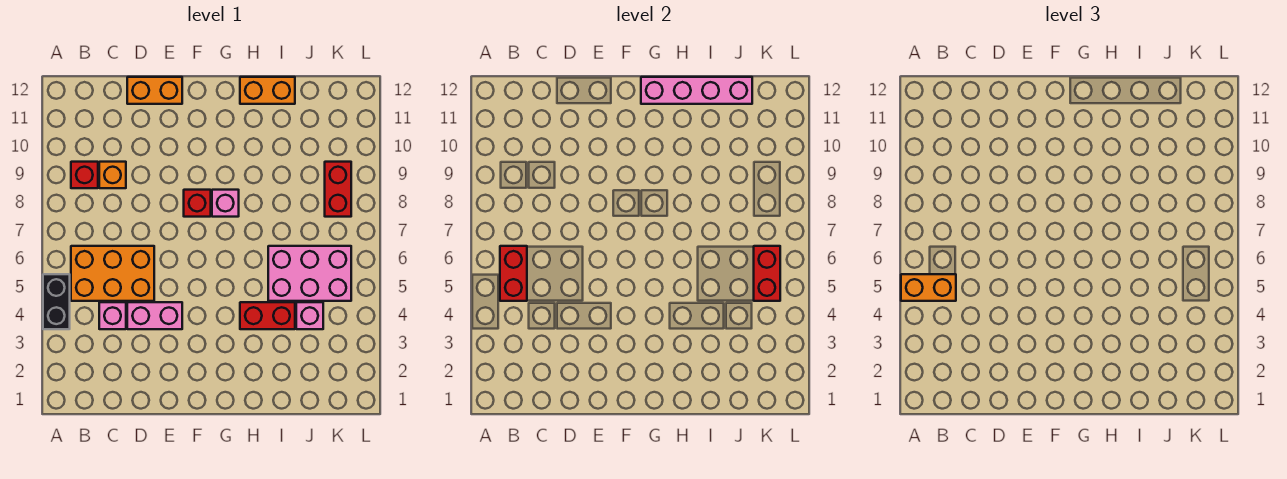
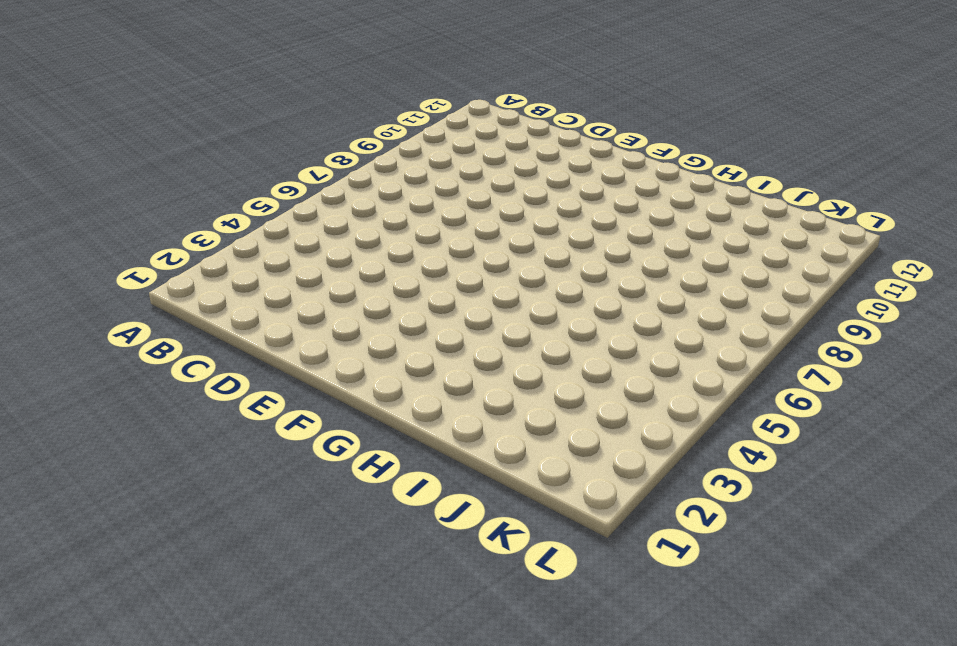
none -> black brick A4:A5 level 1
none -> orange brick B5:D6 level 1
none -> red brick B9 level 1

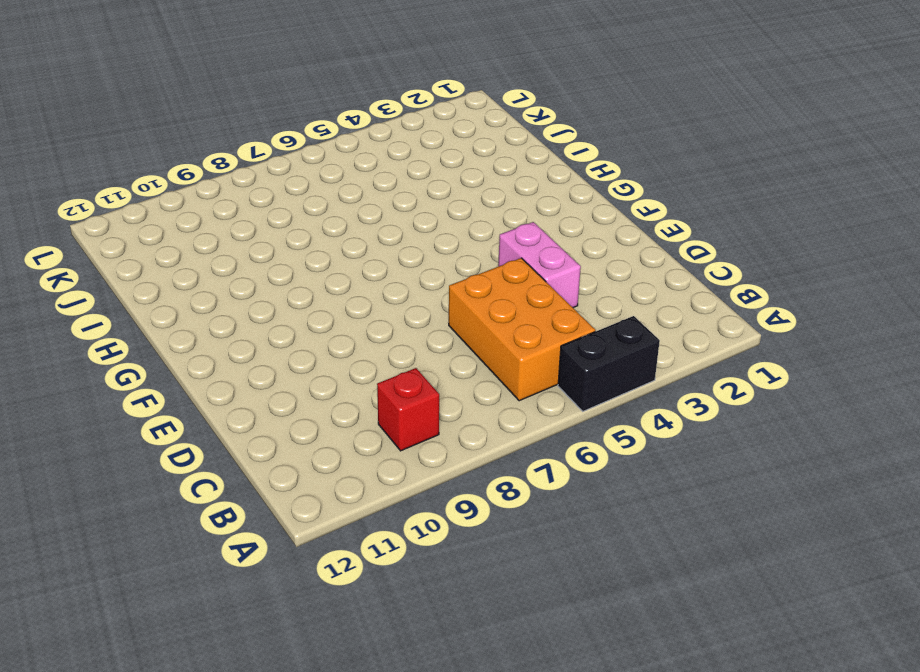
none -> pink brick C4 level 1
none -> orange brick C9 level 1
none -> orange brick D12:E12 level 1

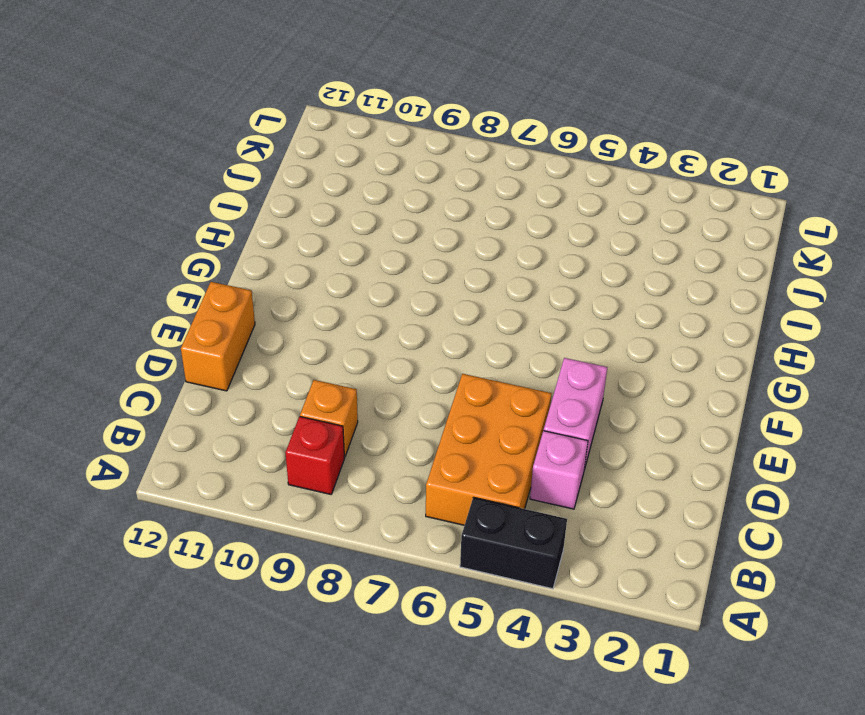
none -> red brick F8 level 1
none -> pink brick G8 level 1
none -> red brick H4:I4 level 1

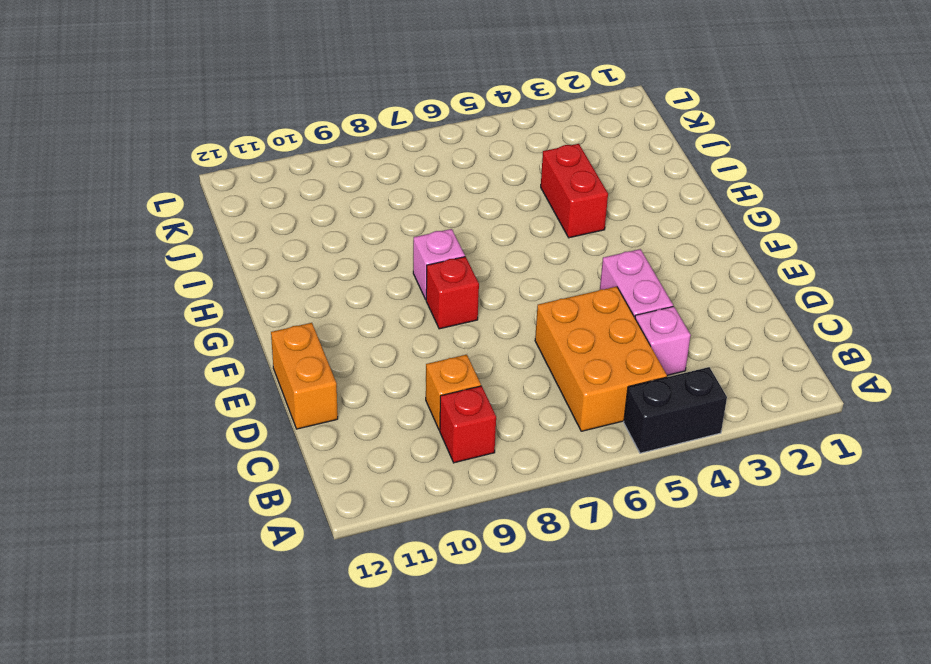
none -> orange brick H12:I12 level 1
none -> pink brick I5:K6 level 1
none -> pink brick J4 level 1

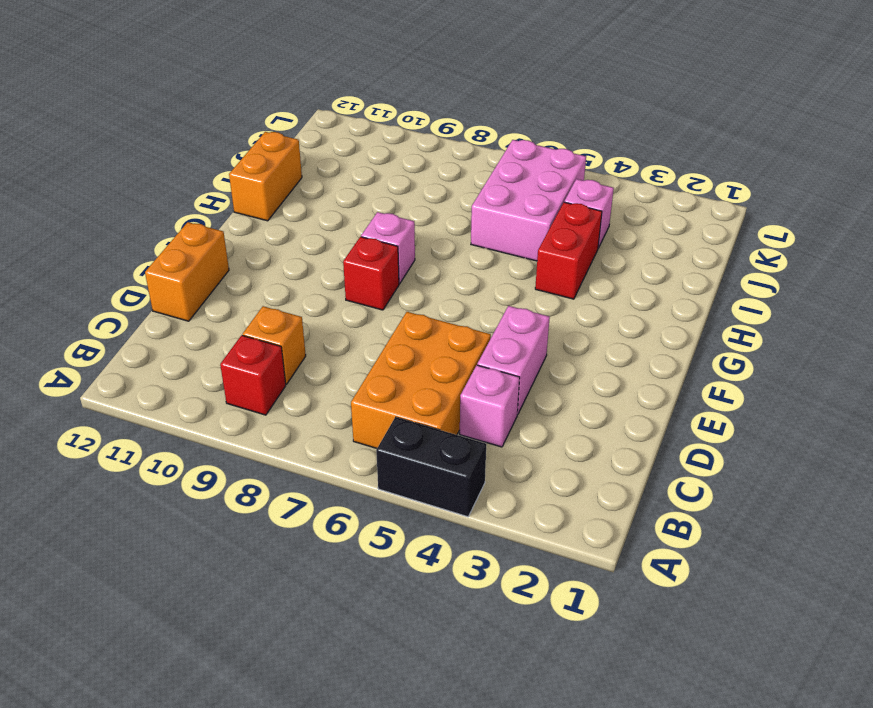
none -> red brick K8:K9 level 1
none -> red brick B5:B6 level 2
none -> pink brick G12:J12 level 2

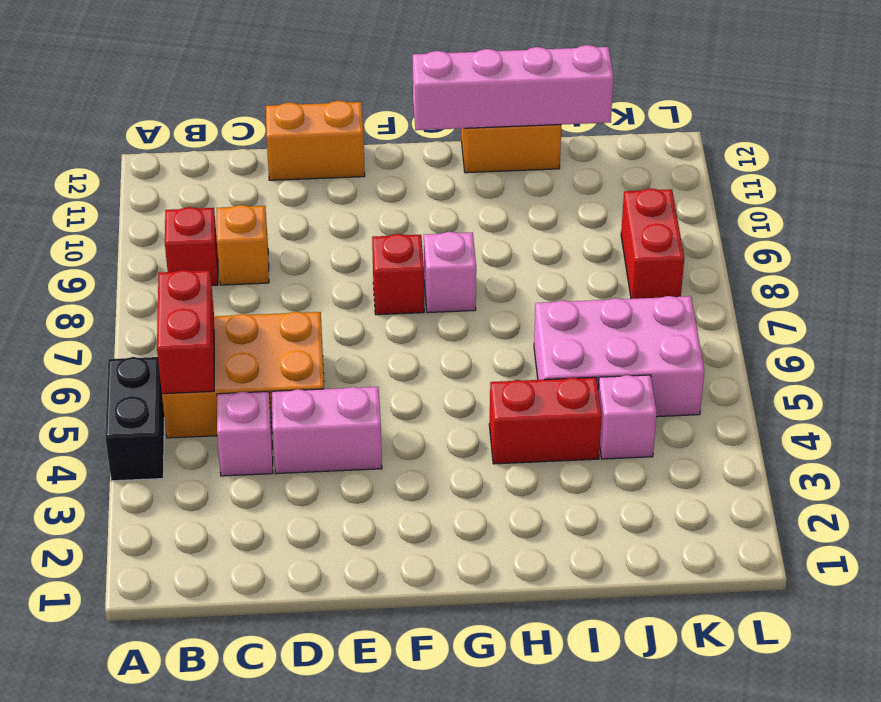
none -> red brick K5:K6 level 2
none -> orange brick A5:B5 level 3

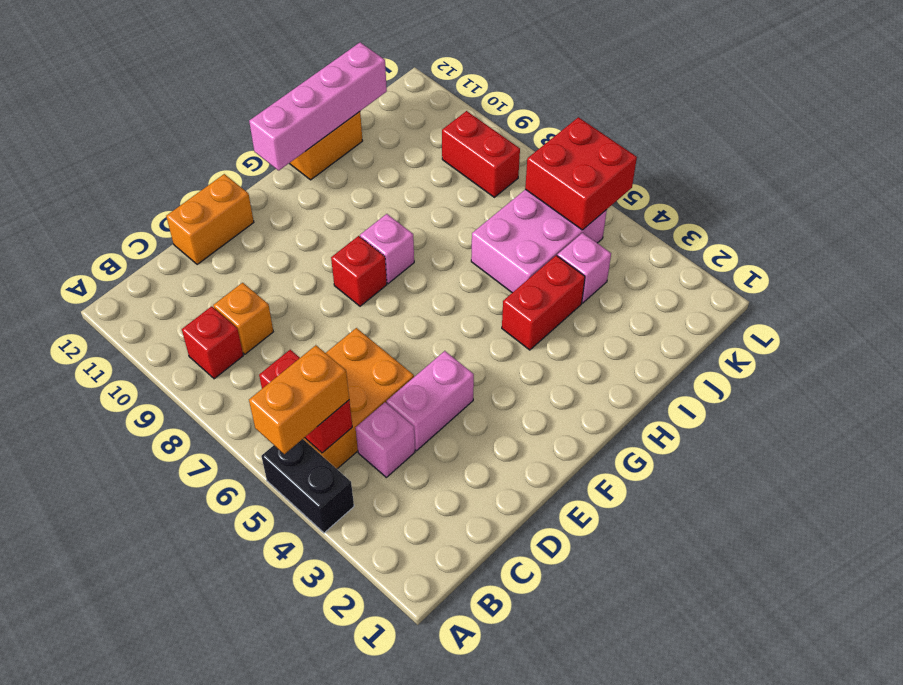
red brick K5:L6 level 2 -> red brick K5:K6 level 2

